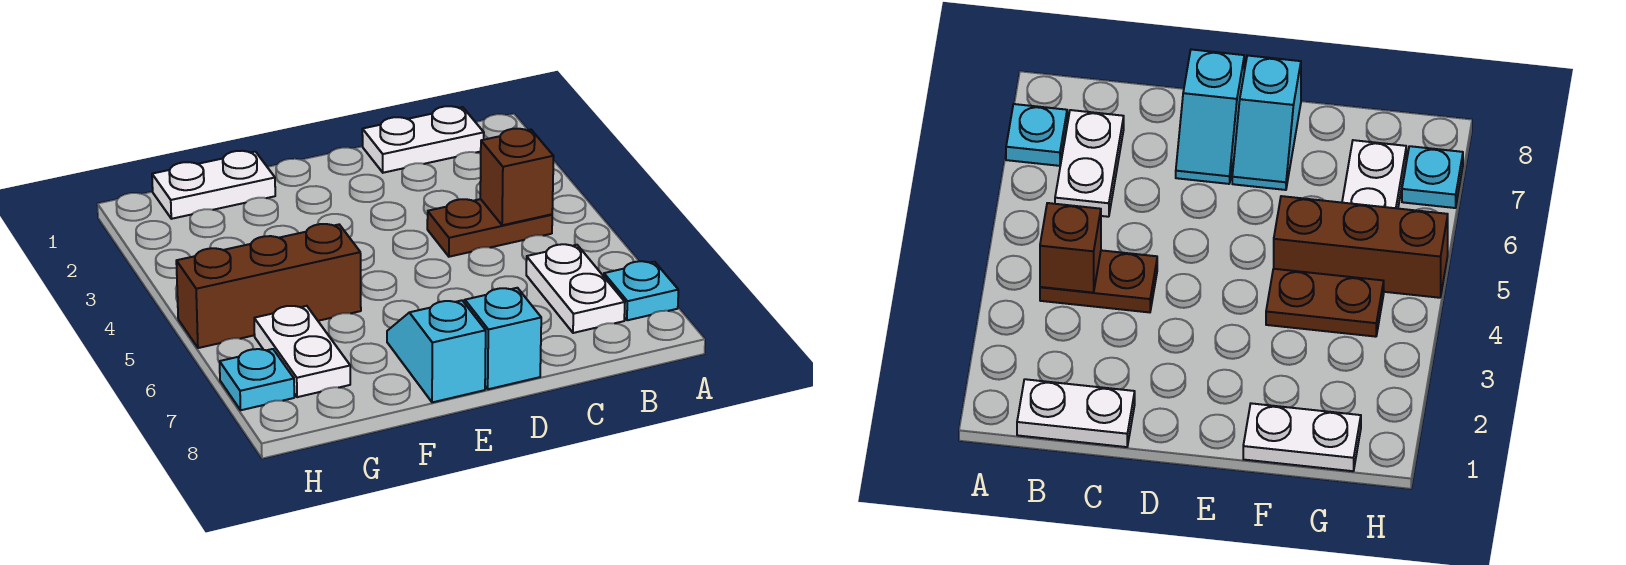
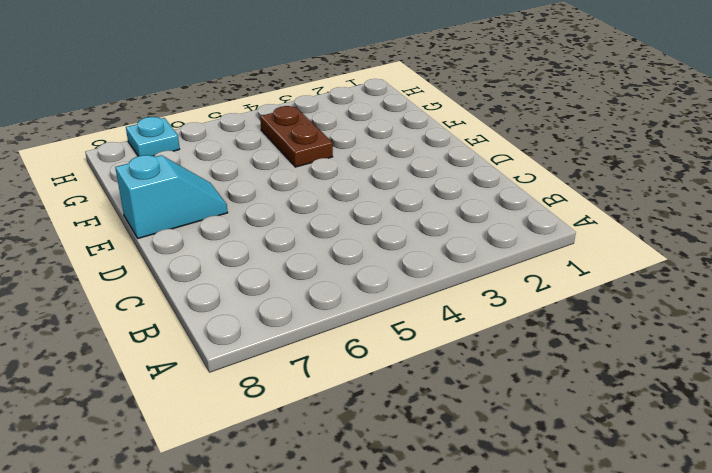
none -> cyan plate A7 level 1
none -> white plate B1:C1 level 1
none -> brown plate B4:C4 level 1

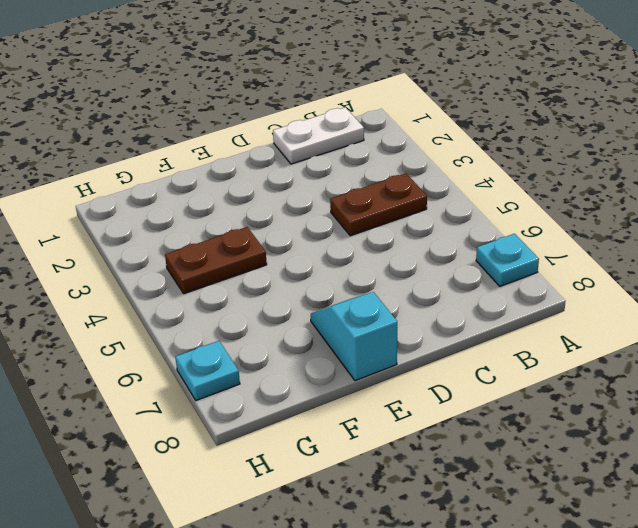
none -> white plate B6:B7 level 1
none -> cyan slope D7:D8 level 1 top 8
none -> white plate F1:G1 level 1

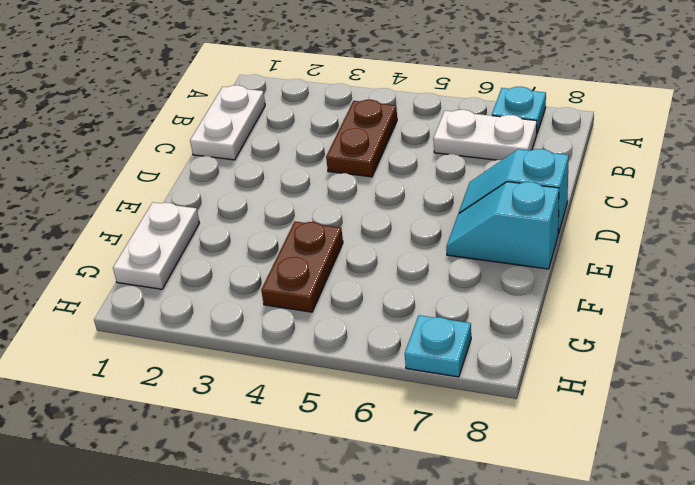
none -> brown brick F5:H5 level 1
none -> white plate G6:G7 level 1
none -> brown brick B4 level 2

